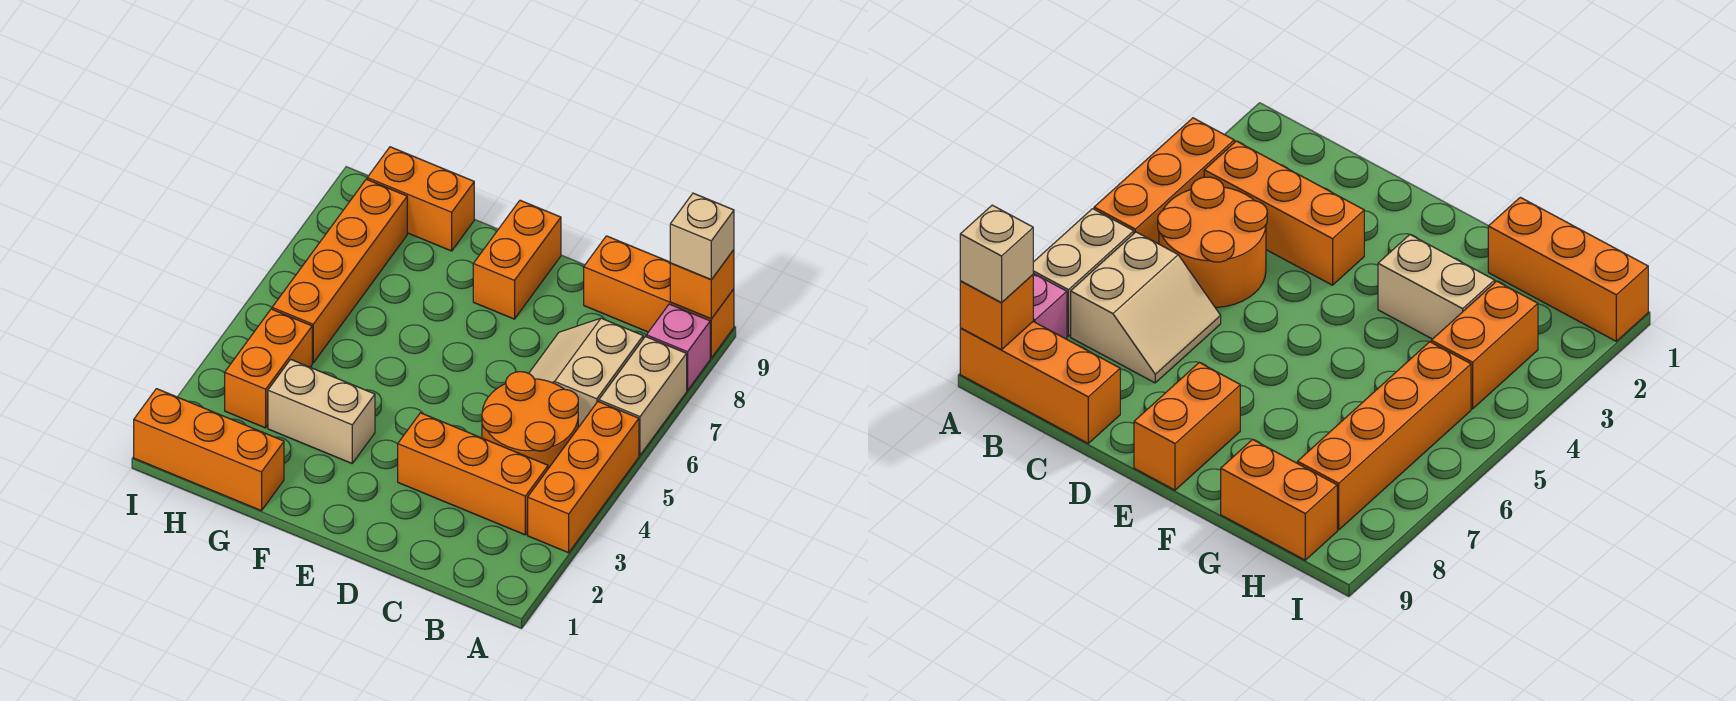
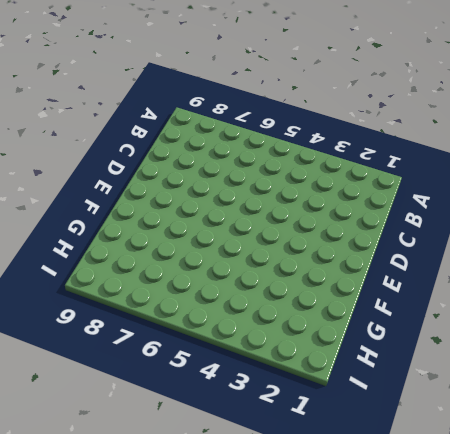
none -> orange brick A3:A5 level 1
none -> tan brick A6:A7 level 1
none -> pink brick A8 level 1

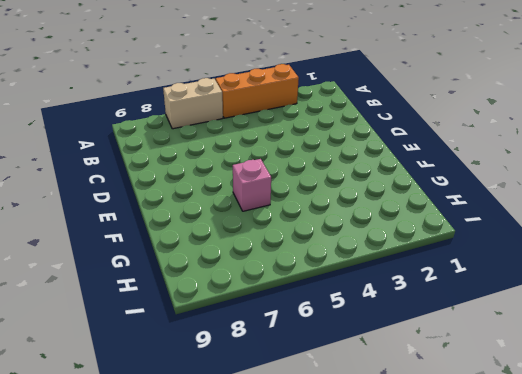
pink brick F6 level 1 -> pink brick A8 level 1
none -> orange brick A9:C9 level 1
none -> orange brick B3:D3 level 1
none -> orange round brick B4:C5 level 1

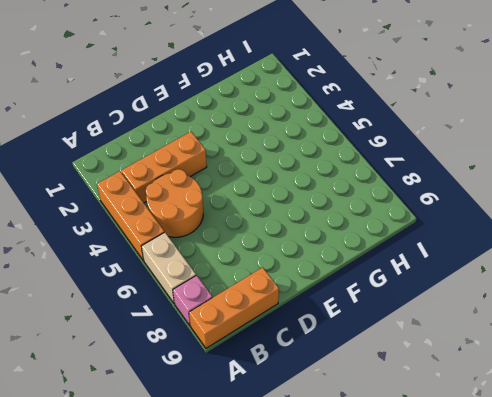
none -> tan slope B6:C7 level 1 top B
none -> orange brick E8:E9 level 1
none -> tan brick F3:G3 level 1

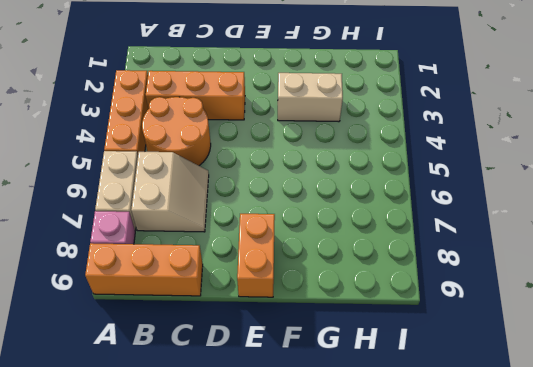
none -> orange brick G1:I1 level 1
none -> orange brick G9:H9 level 1
none -> orange brick H3:H4 level 1

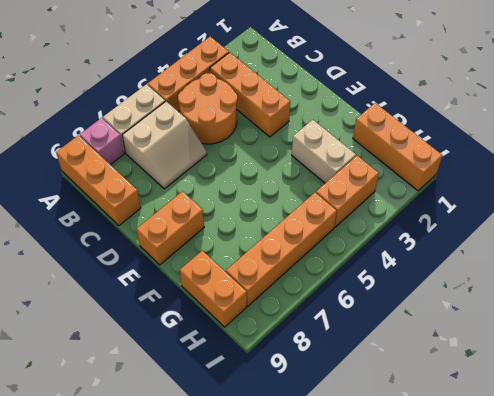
none -> orange brick A9 level 2
none -> tan brick A9 level 3

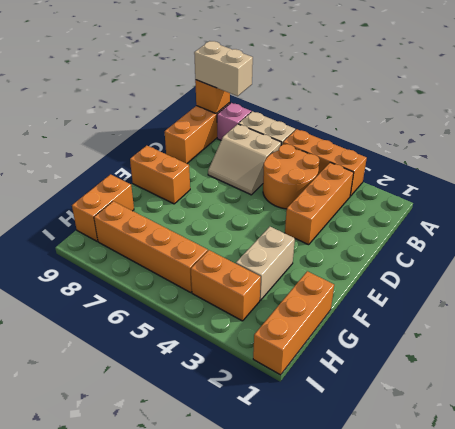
tan brick A8:A9 level 3 -> tan brick A9 level 3

